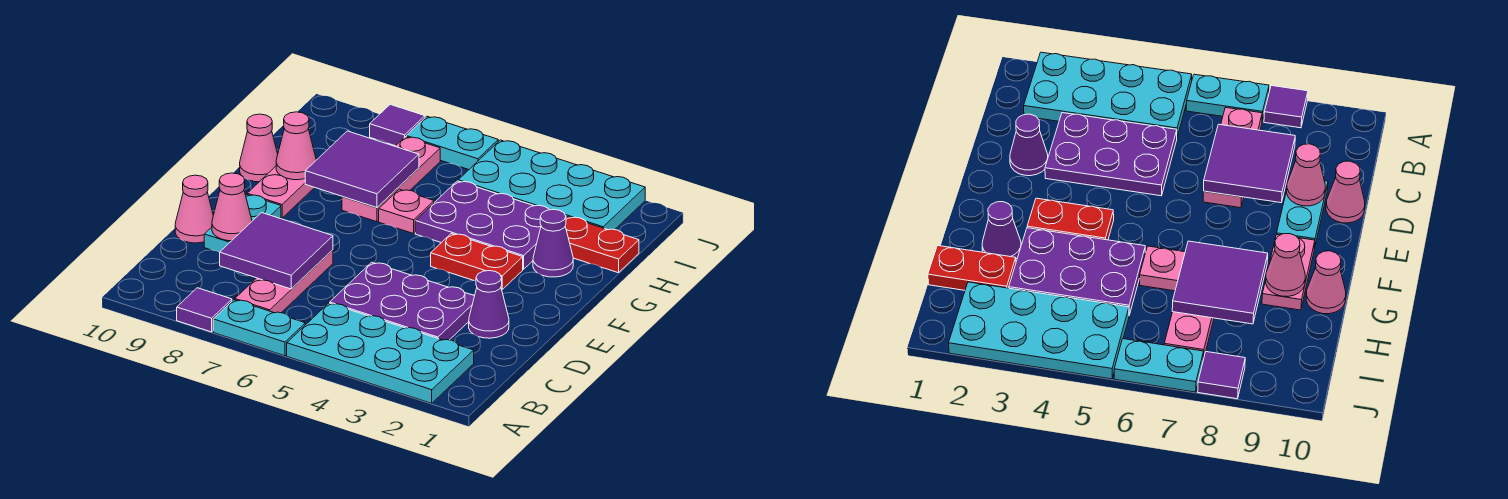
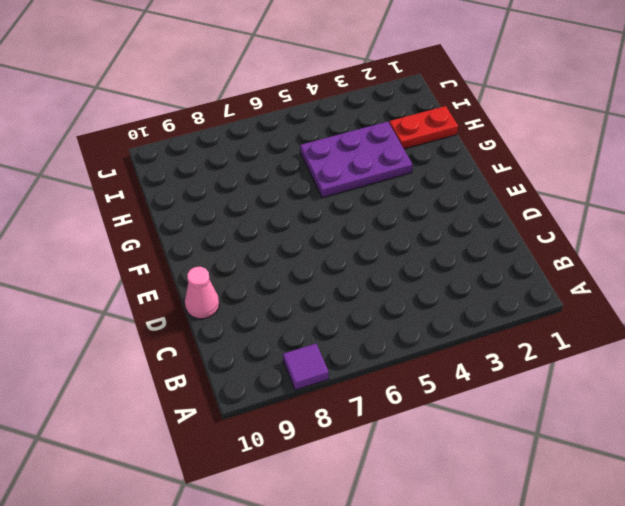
none -> cyan plate A2:B5 level 1
none -> cyan plate A6:A7 level 1
none -> pink plate B7:D7 level 1

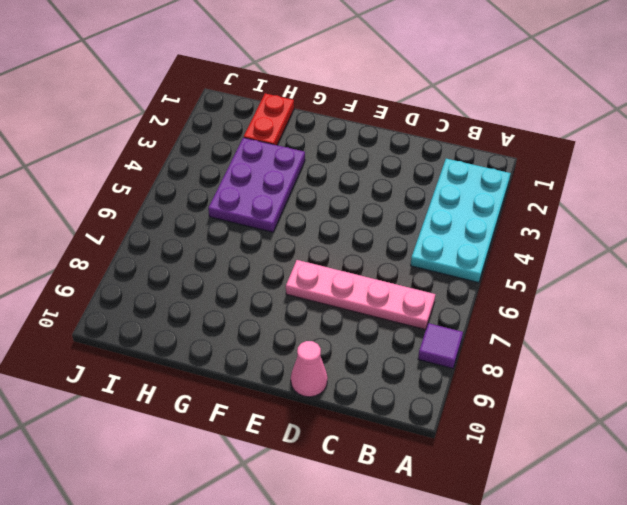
pink plate B7:E7 level 1 -> pink plate B7:D7 level 1
none -> cyan plate A6:A7 level 1
none -> purple plate C3:D5 level 1
none -> purple cone D2 level 1

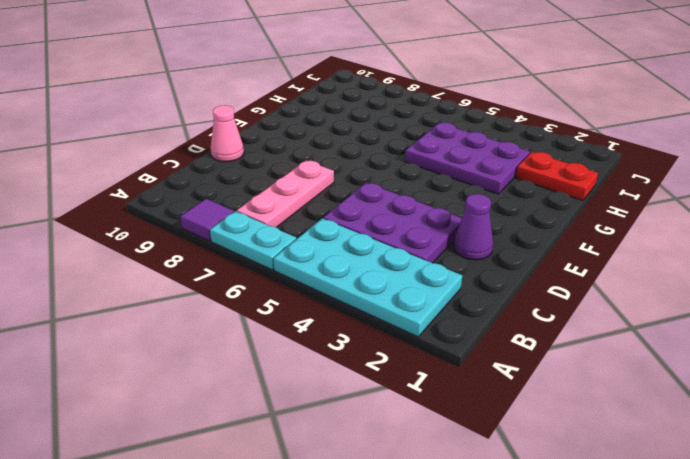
none -> cyan plate D9:E9 level 1
none -> red plate F3:F4 level 1
none -> pink plate F9:G9 level 1

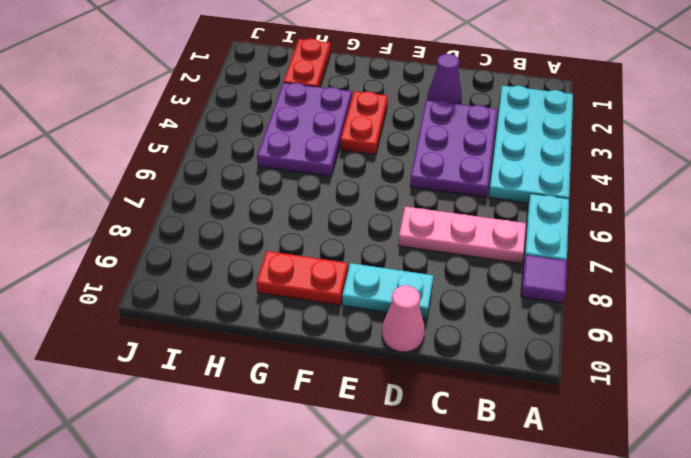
red plate F9:G9 level 1 -> pink plate F9:G9 level 1
none -> purple cone G2 level 1
none -> pink plate G6 level 1
none -> pink plate G7:I7 level 1

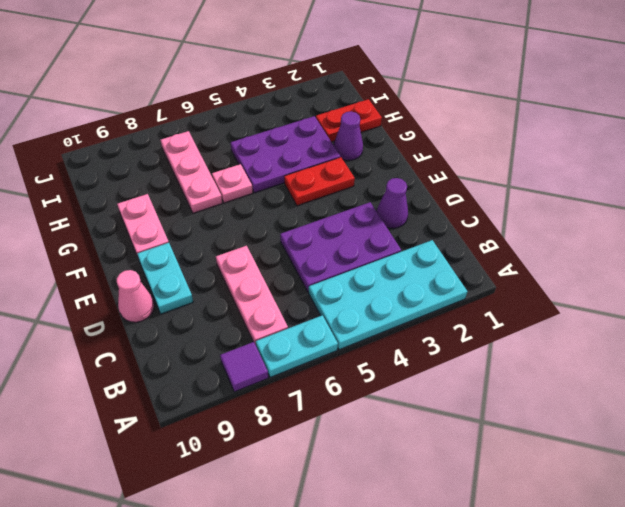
none -> pink cone G10 level 1
none -> cyan plate I2:J5 level 1
none -> cyan plate J6:J7 level 1

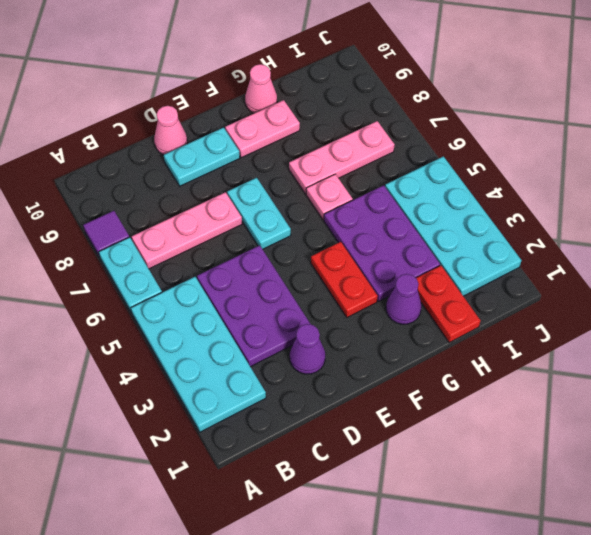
cyan plate E6:E7 level 1 -> cyan plate J6:J7 level 1
none -> purple tile J8 level 1
none -> purple tile C7:D8 level 2
none -> pink cone D9 level 2

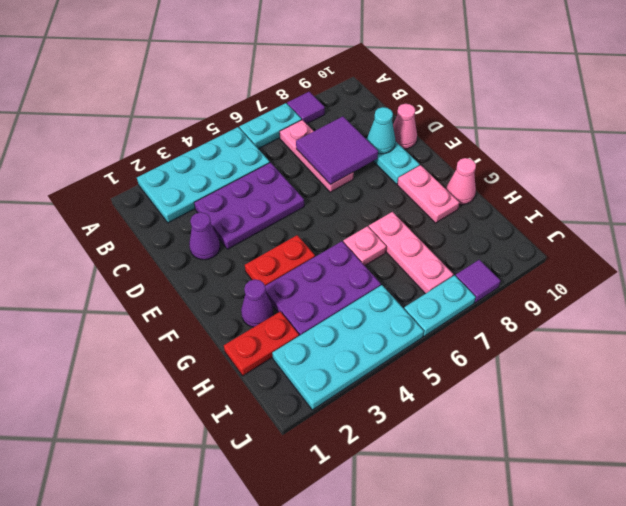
cyan cone D9 level 2 -> pink cone D9 level 2
none -> purple tile G7:H8 level 2
none -> pink cone G9 level 2

